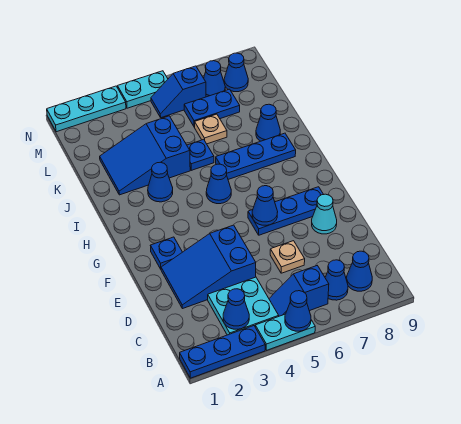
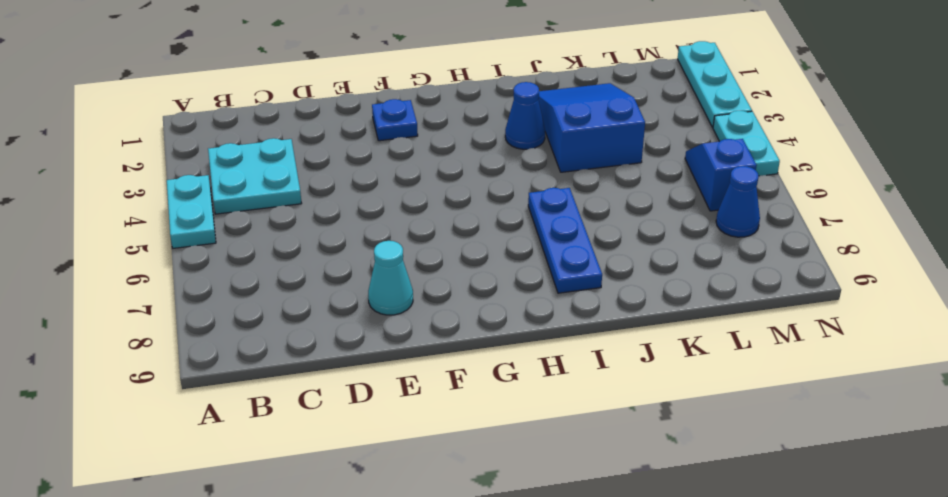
none -> blue plate A1:A3 level 1
none -> blue slope B5:B6 level 1 top 6
none -> blue cone B7 level 1

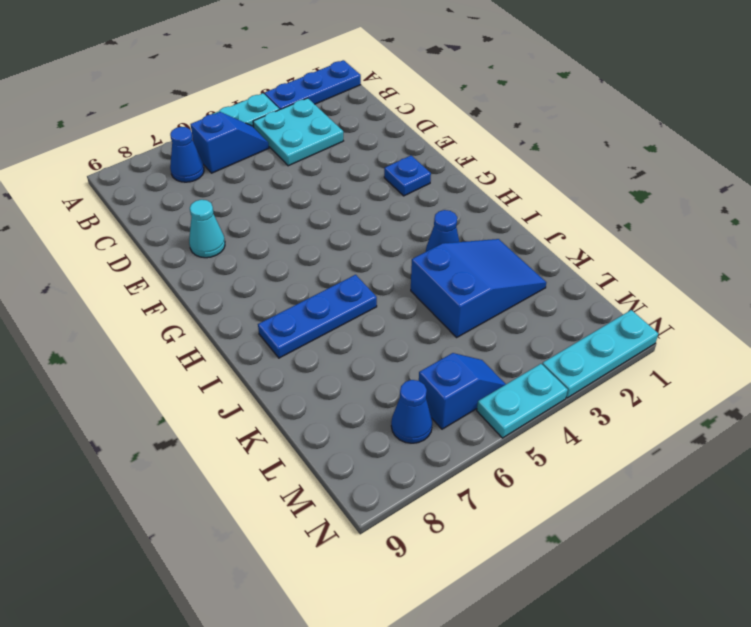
none -> blue cone B8 level 1
none -> blue slope D2:E4 level 1 top 4
none -> tan plate D6 level 1

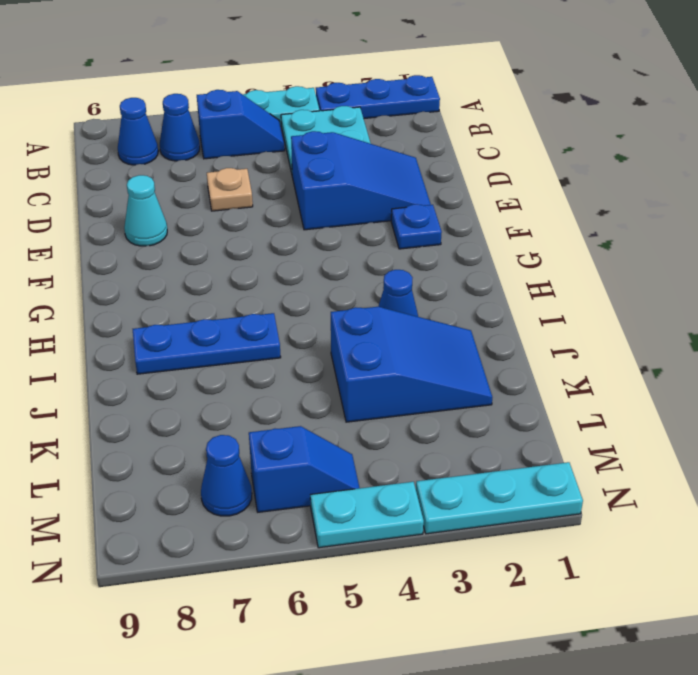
none -> blue plate F6:F8 level 1
none -> blue cone H5 level 1
none -> blue plate J5 level 1

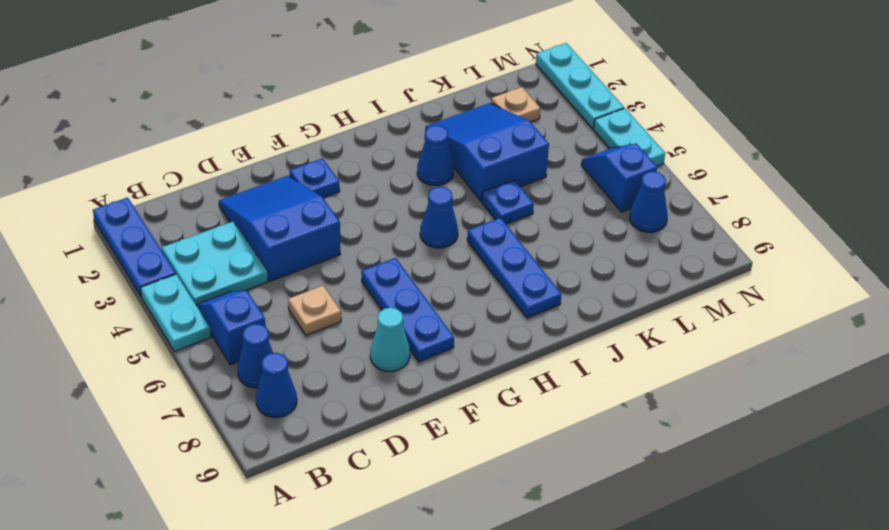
tan plate L2 level 1 -> tan plate K6 level 1
none -> blue cone J8 level 1
none -> blue plate L6:L7 level 1
none -> blue cone M8 level 1

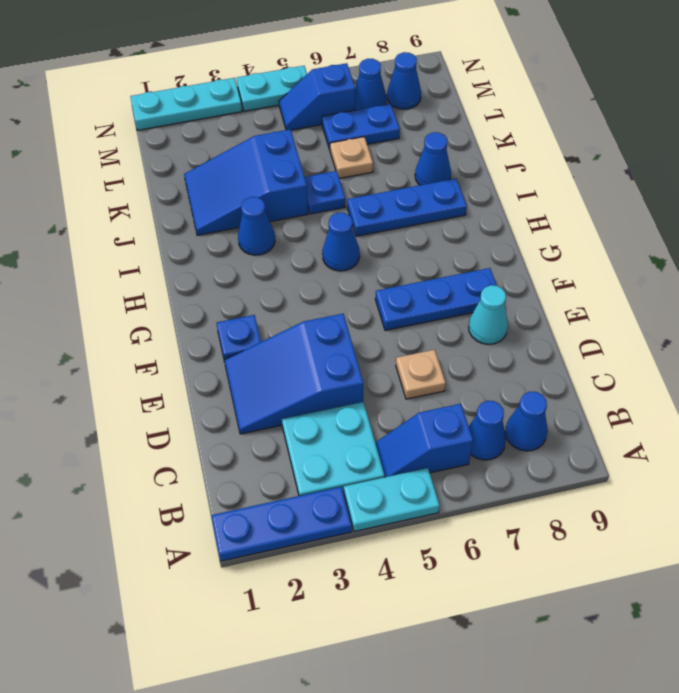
none -> blue cone A5 level 2
none -> blue cone B3 level 2
none -> blue cone F6 level 2

